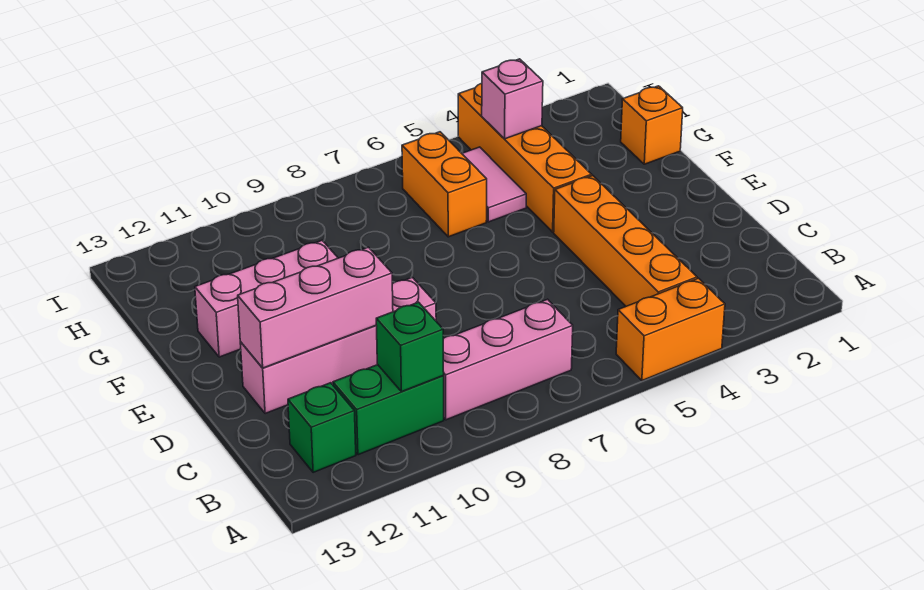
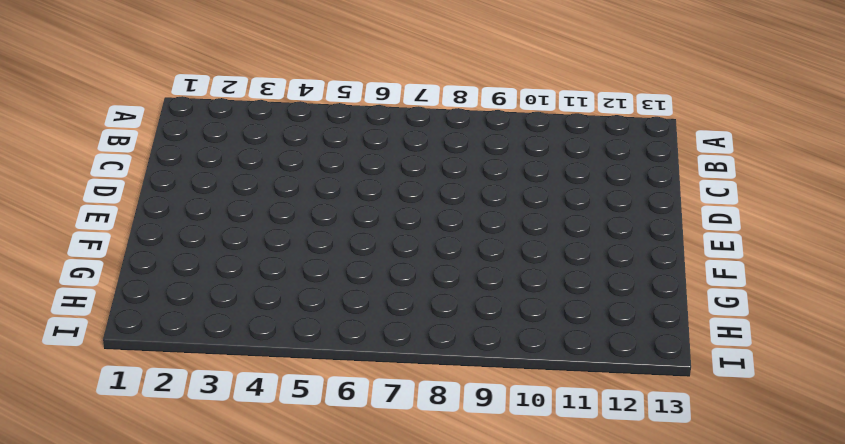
none -> orange brick A4:A5 level 1
none -> orange brick B4:E4 level 1
none -> pink brick B7:B9 level 1

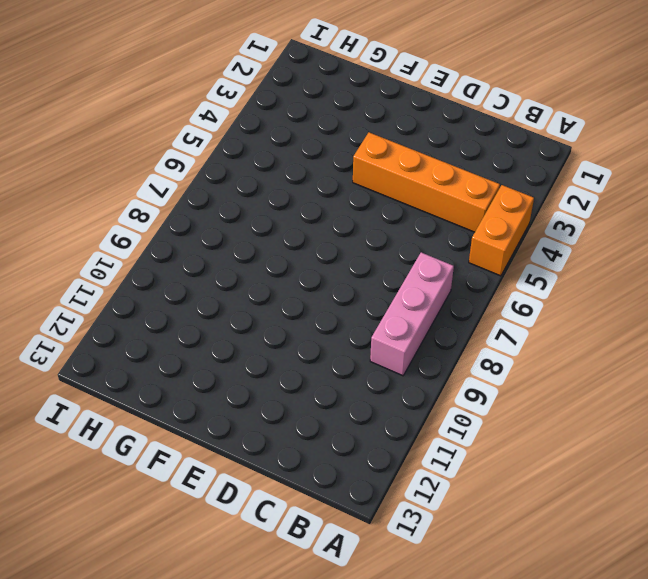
none -> green brick B10:B11 level 1
none -> green brick B12 level 1
none -> pink brick D9:D12 level 1

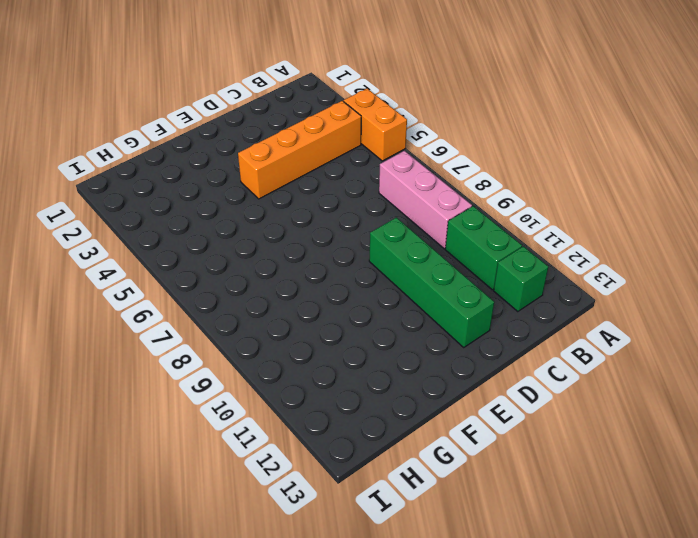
green brick D9:D12 level 1 -> pink brick D9:D12 level 1
none -> orange brick F4:I4 level 1
none -> pink brick F10:F12 level 1
none -> orange brick G1 level 1

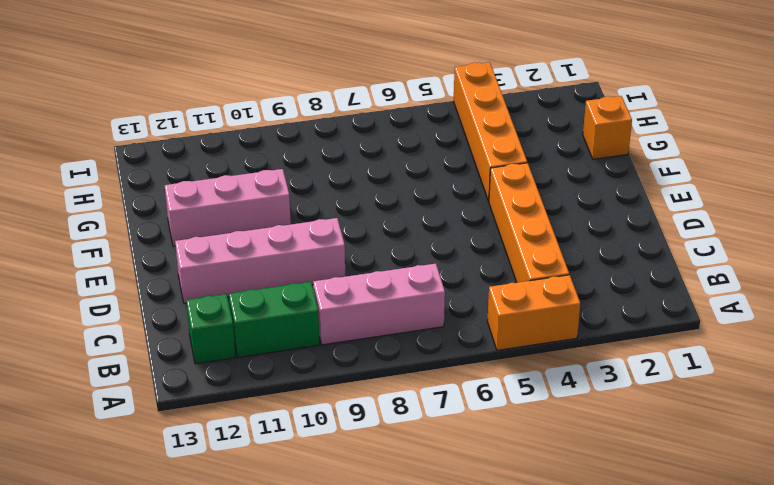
none -> pink tile G5:H5 level 1
none -> orange brick G6:H6 level 1
none -> green brick B10 level 2

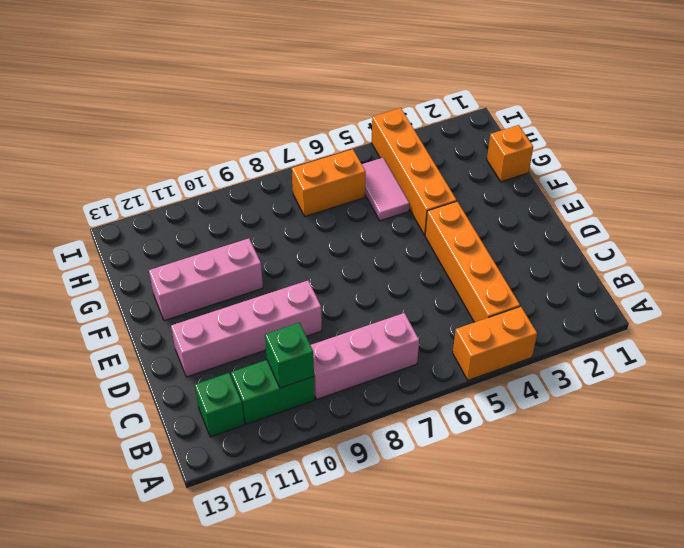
orange brick H6:H7 level 1 -> orange brick G6:H6 level 1
none -> pink brick D10:D12 level 2
none -> pink brick H4 level 2

